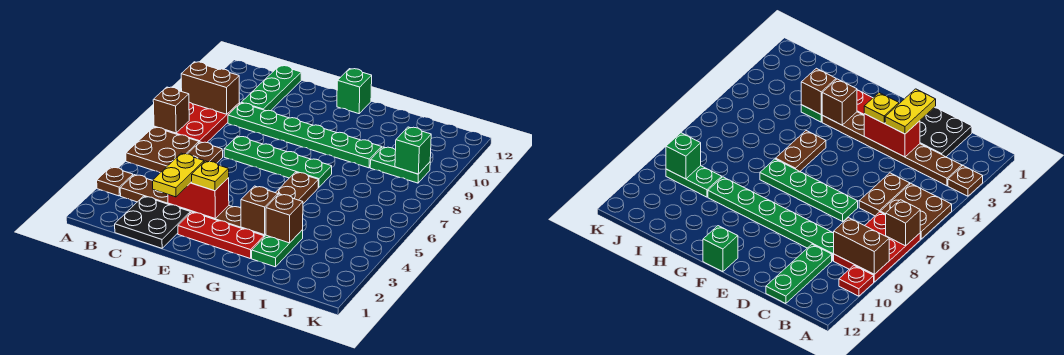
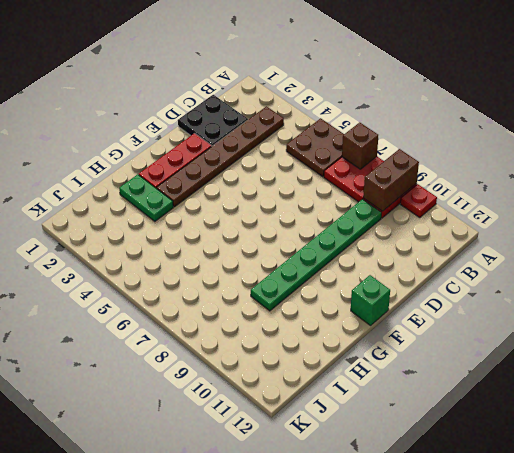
none -> brown plate A3 level 1
none -> brown plate C5:C6 level 1
none -> green plate C10:C12 level 1

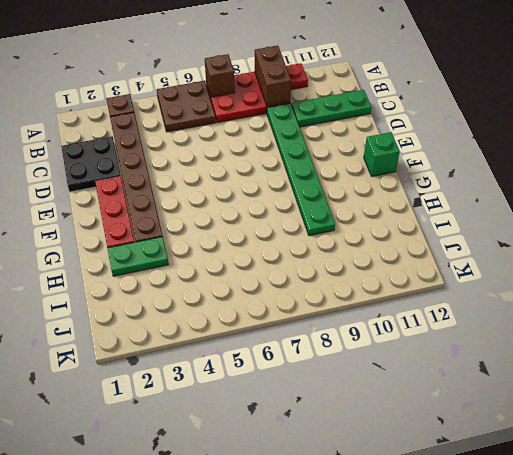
none -> brown plate C5:C6 level 1
none -> green plate D7:G7 level 1
none -> brown plate G5:G6 level 1

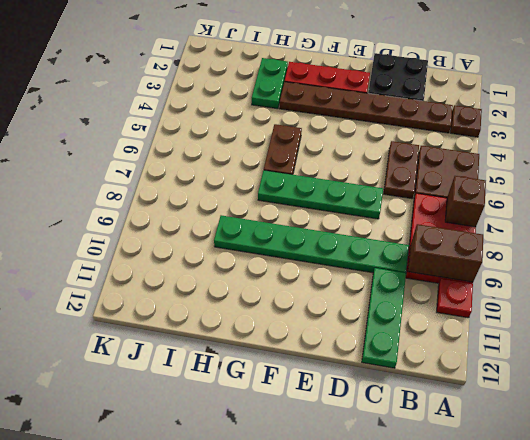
none -> green brick F12 level 1
none -> green plate I9:J9 level 1
none -> red brick D3:E3 level 2

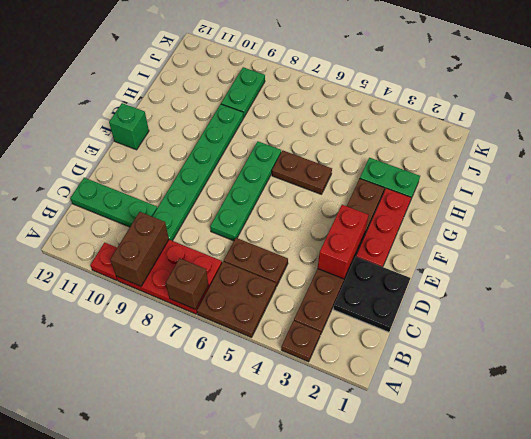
none -> brown brick G3 level 2
none -> brown brick H3 level 2
none -> green brick J9 level 2

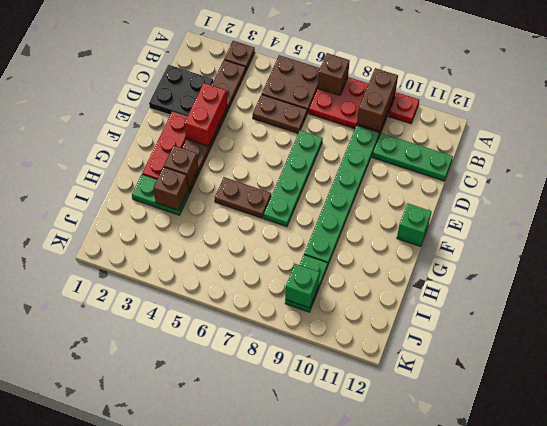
none -> yellow plate D2:D3 level 3
none -> yellow plate E3 level 3

